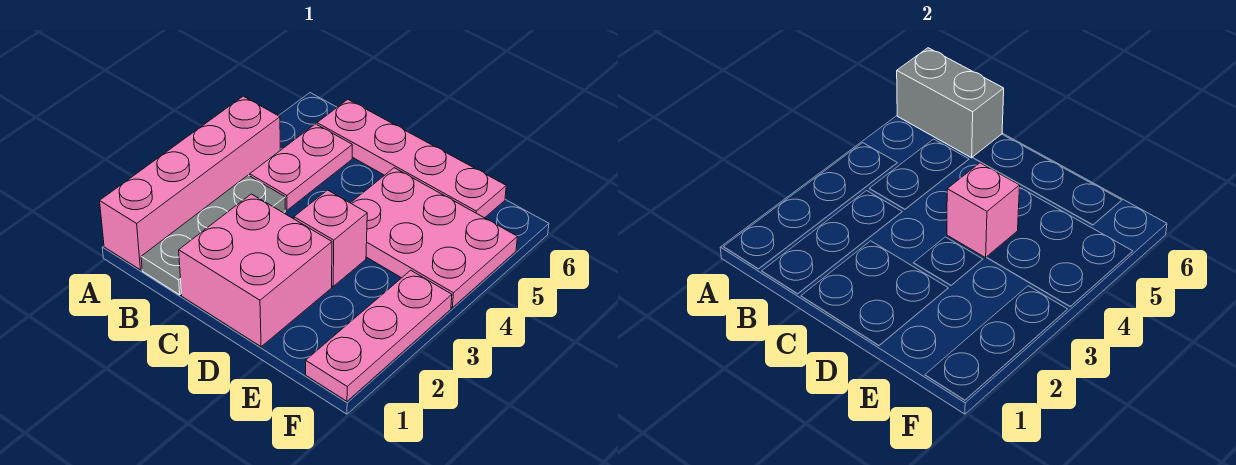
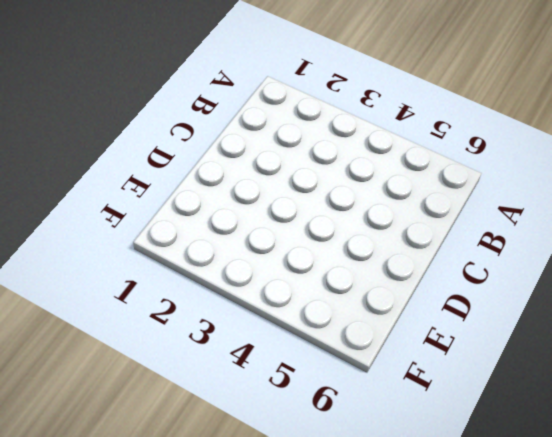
none -> pink brick A1:A4 level 1
none -> grey plate B1:B3 level 1

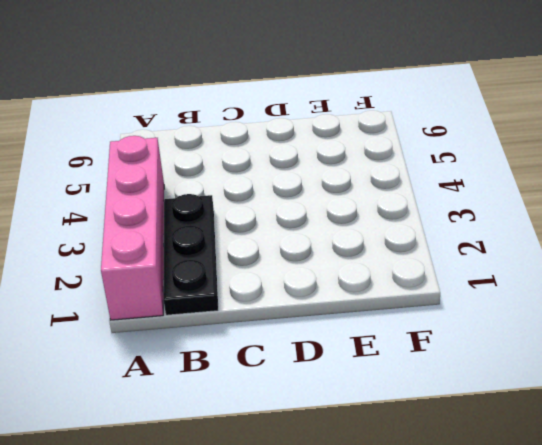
black plate B1:B3 level 1 -> grey plate B1:B3 level 1
none -> pink plate B4:B5 level 1
none -> pink plate B6:E6 level 1

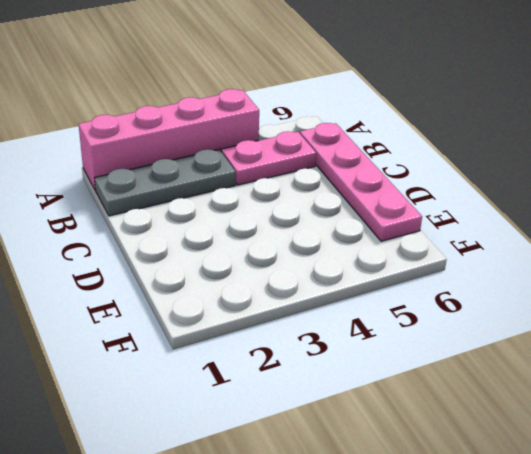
none -> pink brick C1:D2 level 1
none -> pink brick D3 level 1

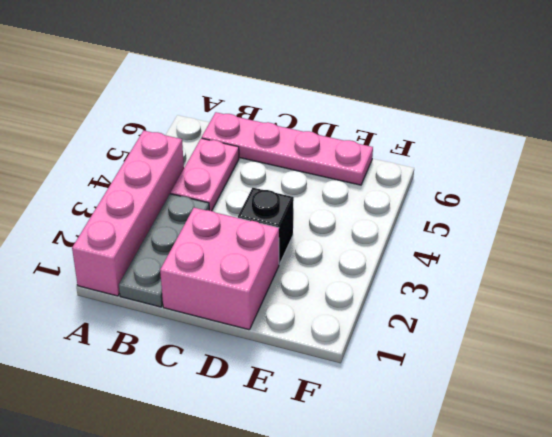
black brick D3 level 1 -> pink brick D3 level 1
none -> pink plate D4:F5 level 1
none -> pink plate F1:F3 level 1

